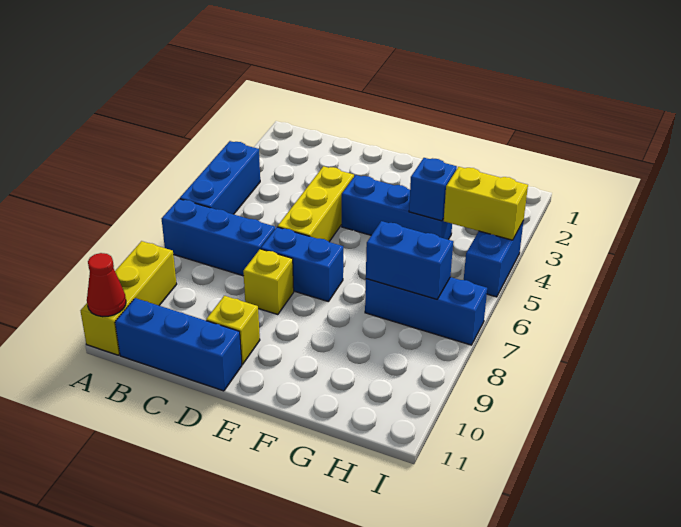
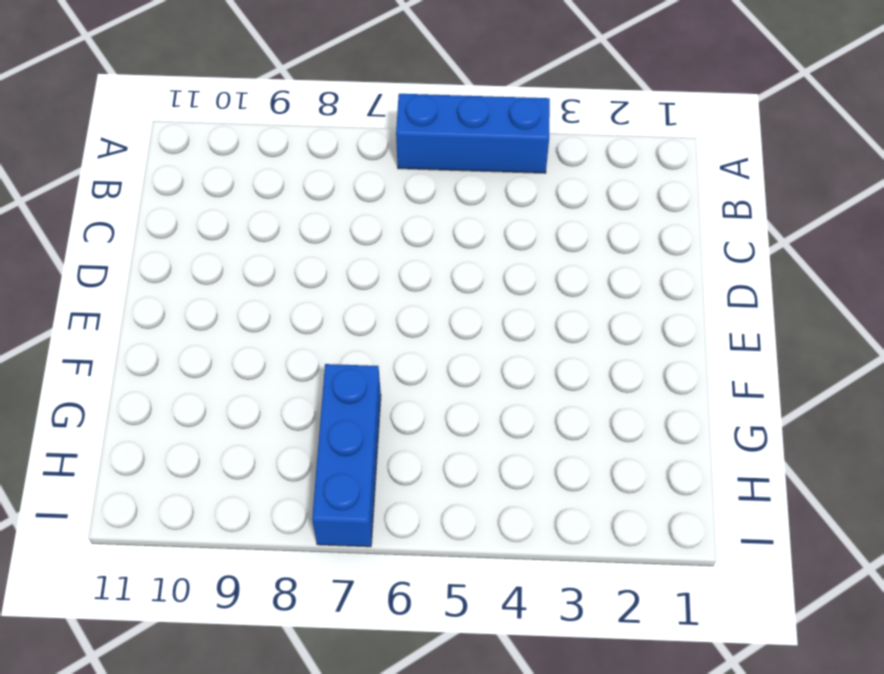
none -> blue brick A7:C7 level 1
none -> yellow brick A9:A11 level 1
none -> blue brick B11:D11 level 1

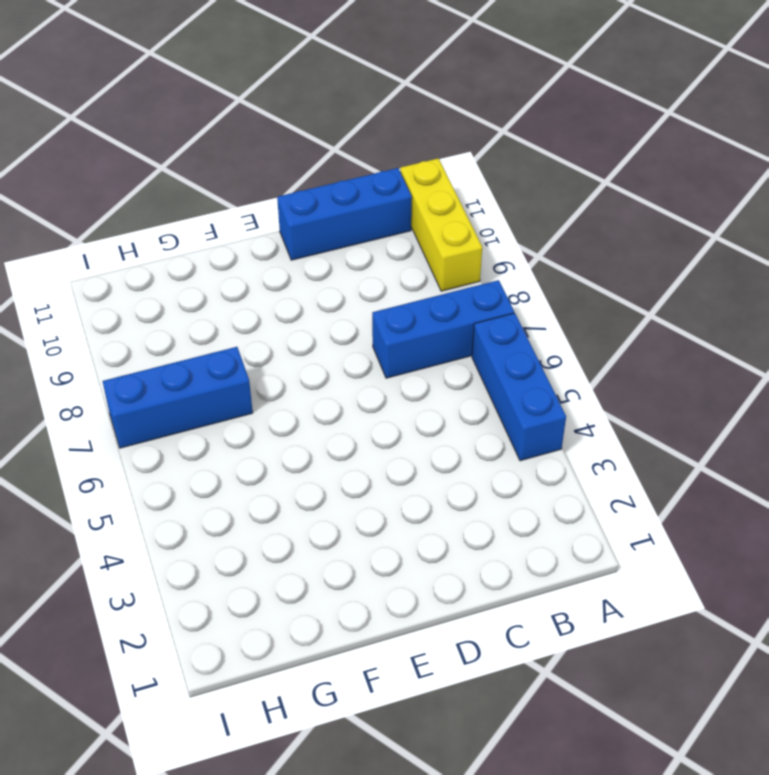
none -> yellow brick D4:D6 level 1
none -> blue brick D7:E7 level 1
none -> yellow brick D8 level 1

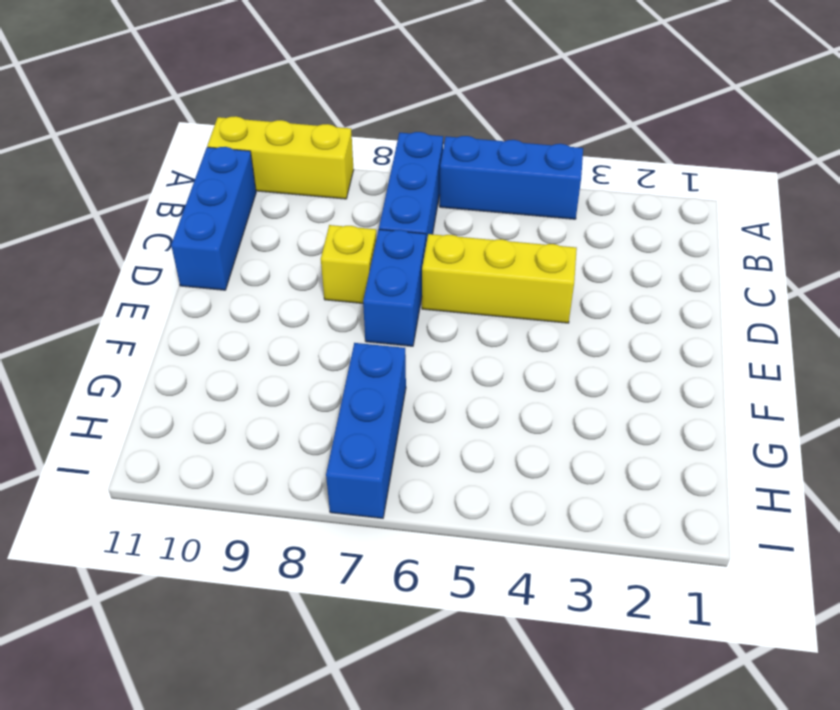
none -> yellow brick D10 level 1
none -> blue brick E4:G4 level 1
none -> blue brick I4:I5 level 1

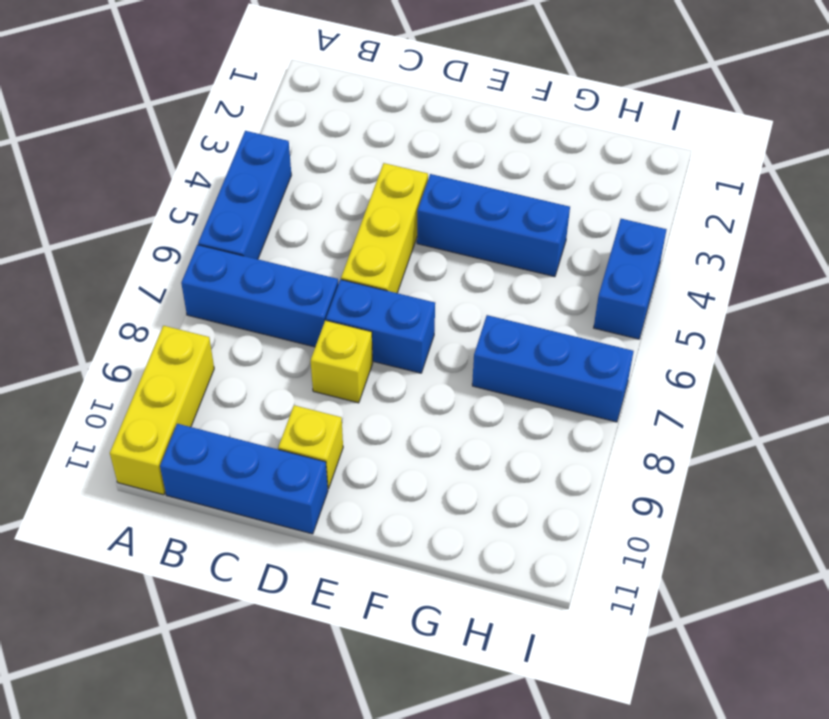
none -> red cone A11 level 2
none -> blue brick G4 level 2
none -> blue brick G7:H7 level 2

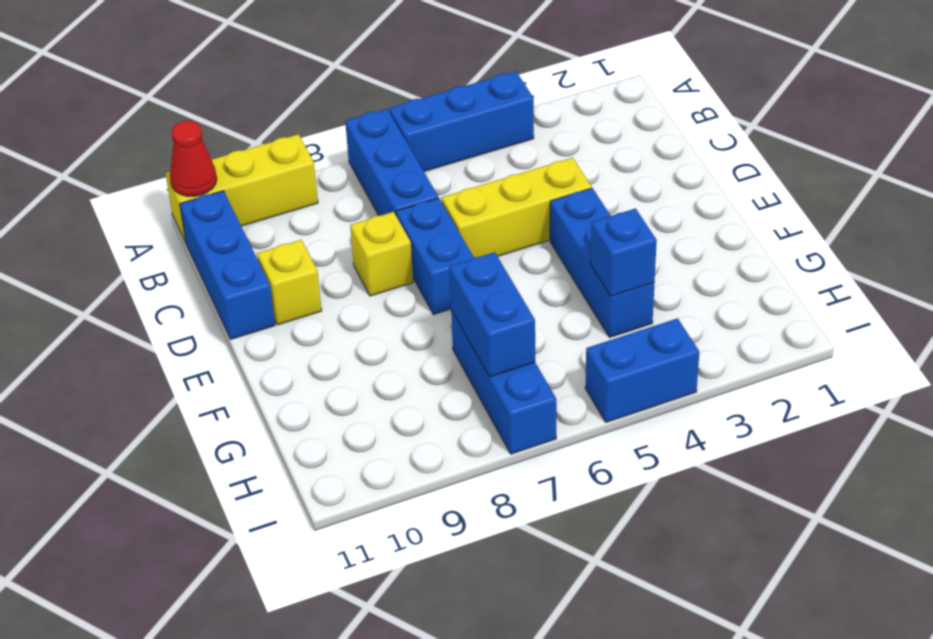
none -> yellow brick H4:I4 level 2

